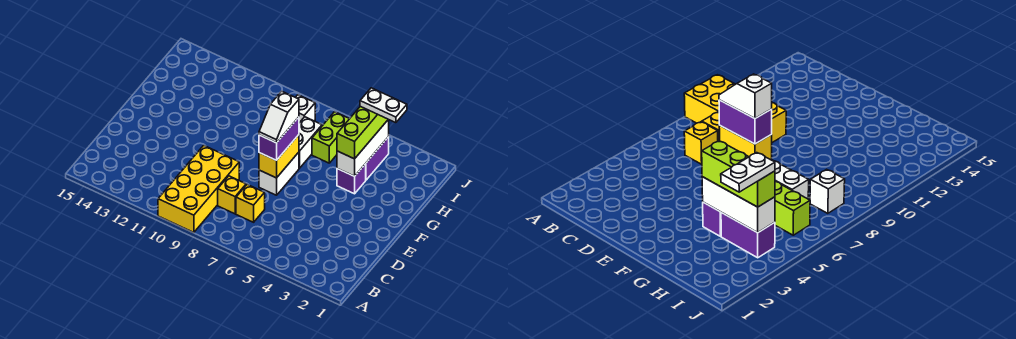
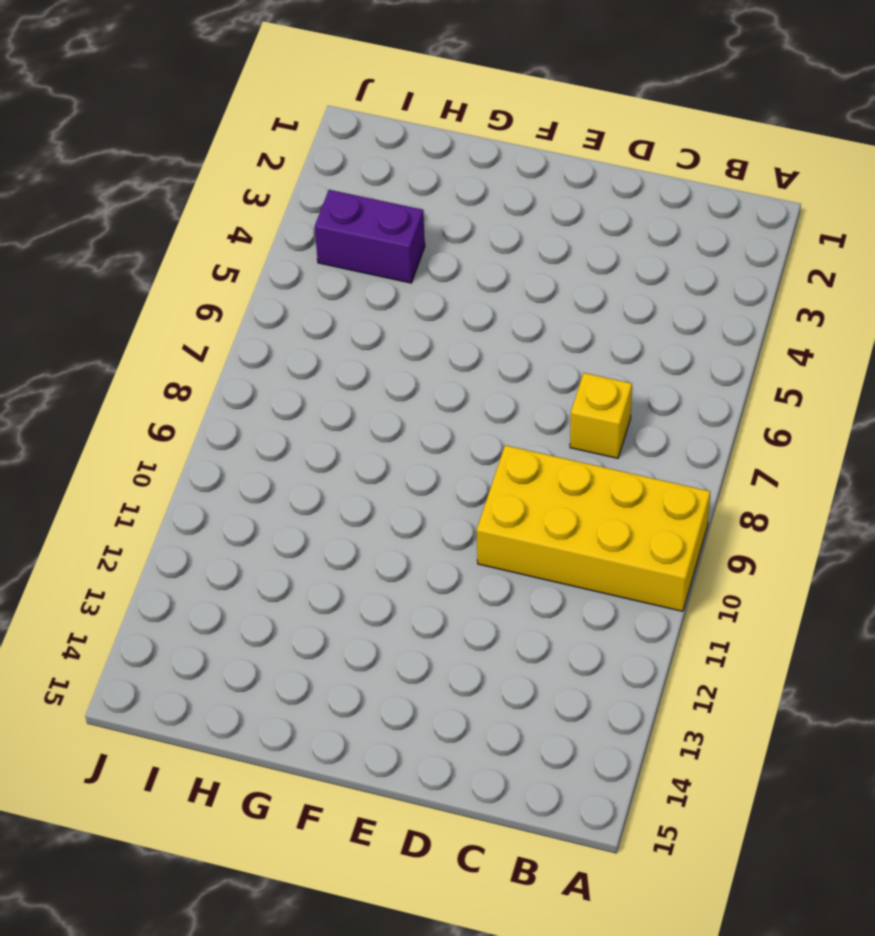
none -> yellow brick C8 level 1
none -> white brick E7:F7 level 1
none -> purple brick G4 level 1

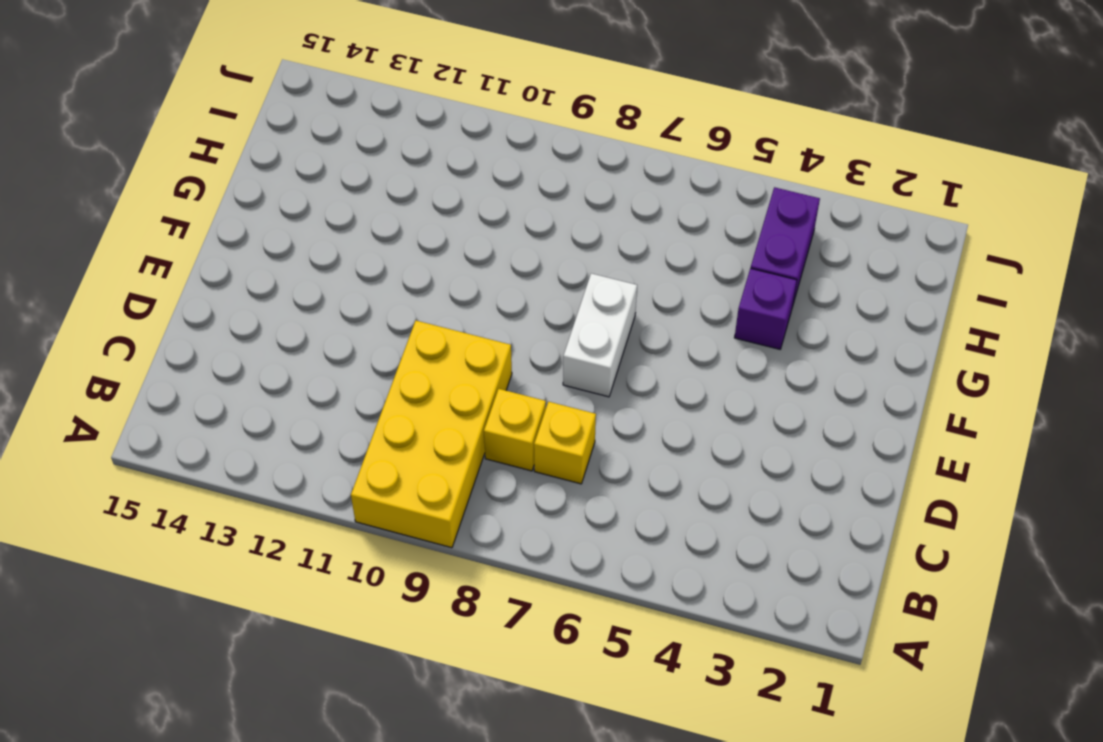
none -> white brick G7:H7 level 1
none -> lime brick H6:I6 level 1
none -> white brick I8 level 1

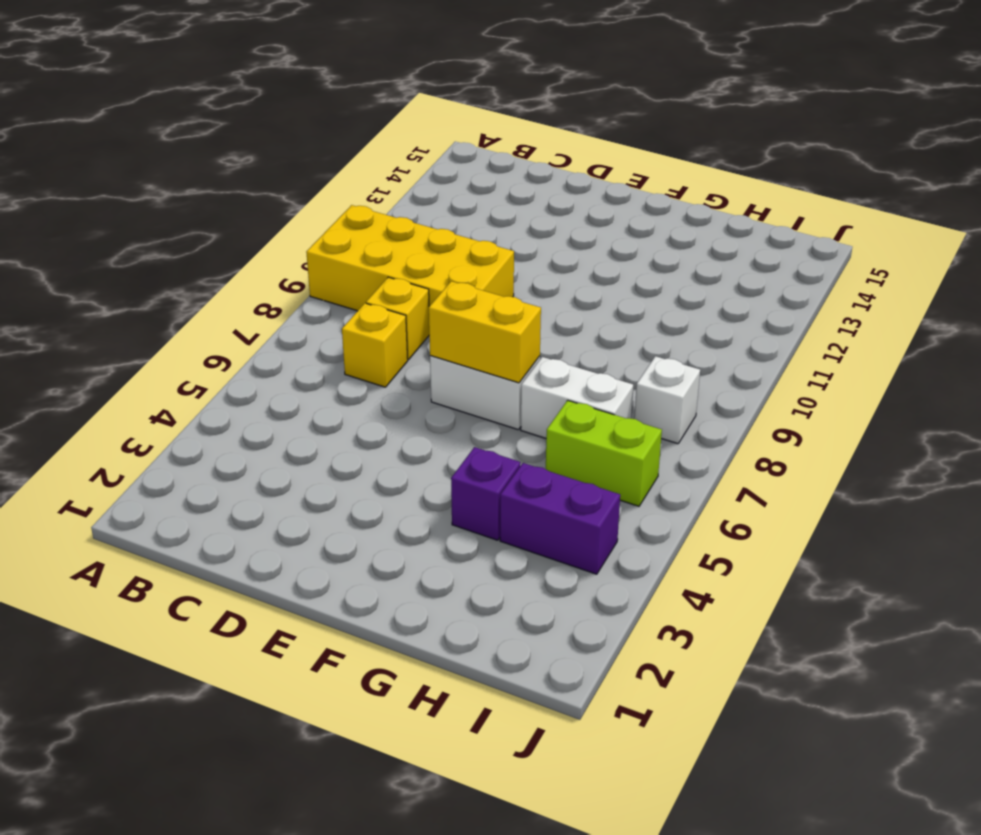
none -> white brick G4:I4 level 2
none -> purple brick E7:F7 level 3
none -> lime brick G4:I4 level 3

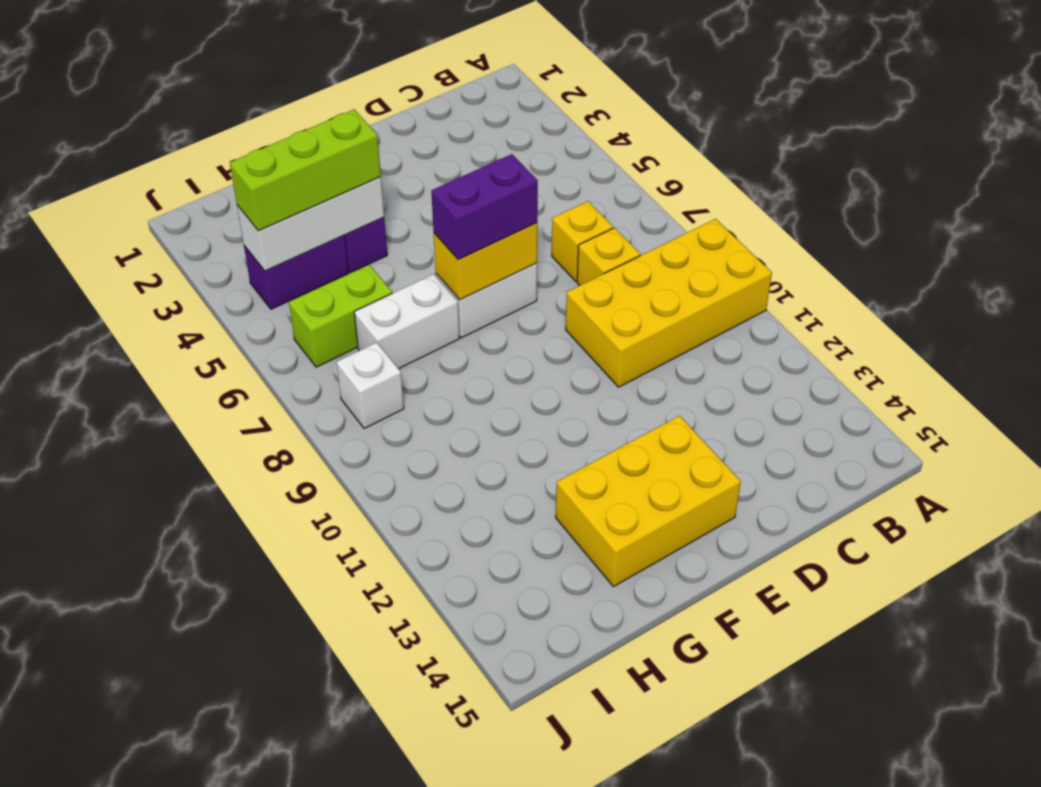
yellow brick E13:G14 level 1 -> none
none -> white slope E7:F7 level 4 top F
none -> white plate I3:I4 level 4

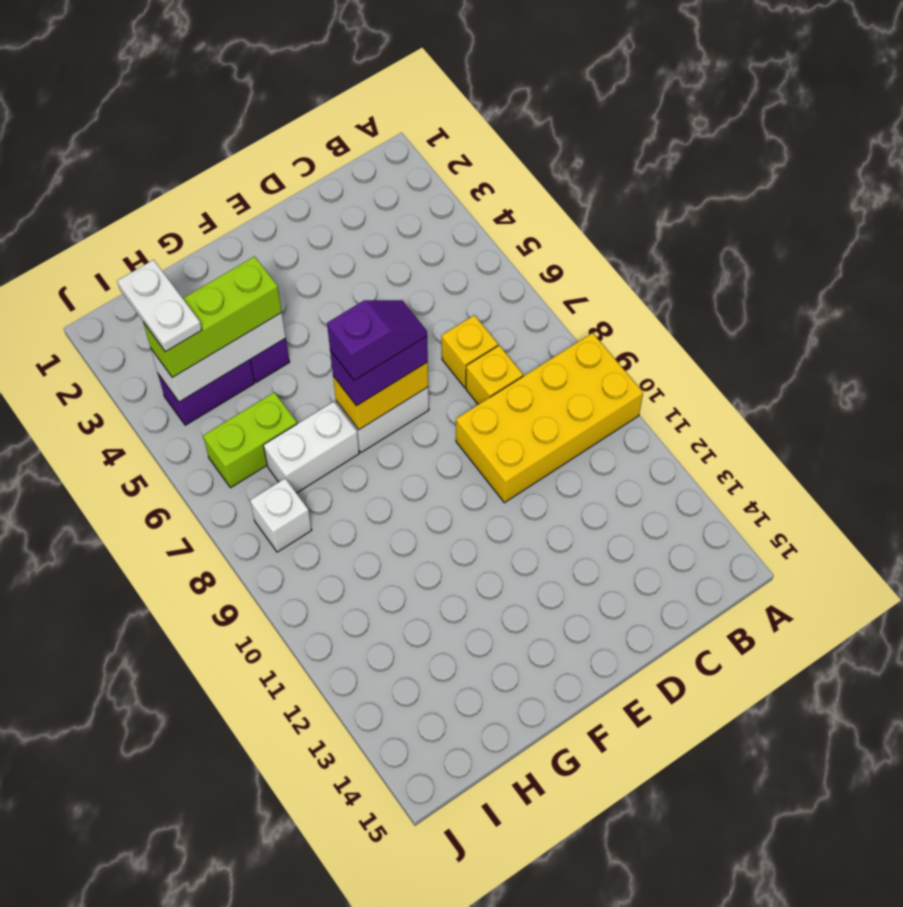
purple slope E7:F7 level 4 top F -> white slope E7:F7 level 4 top F

